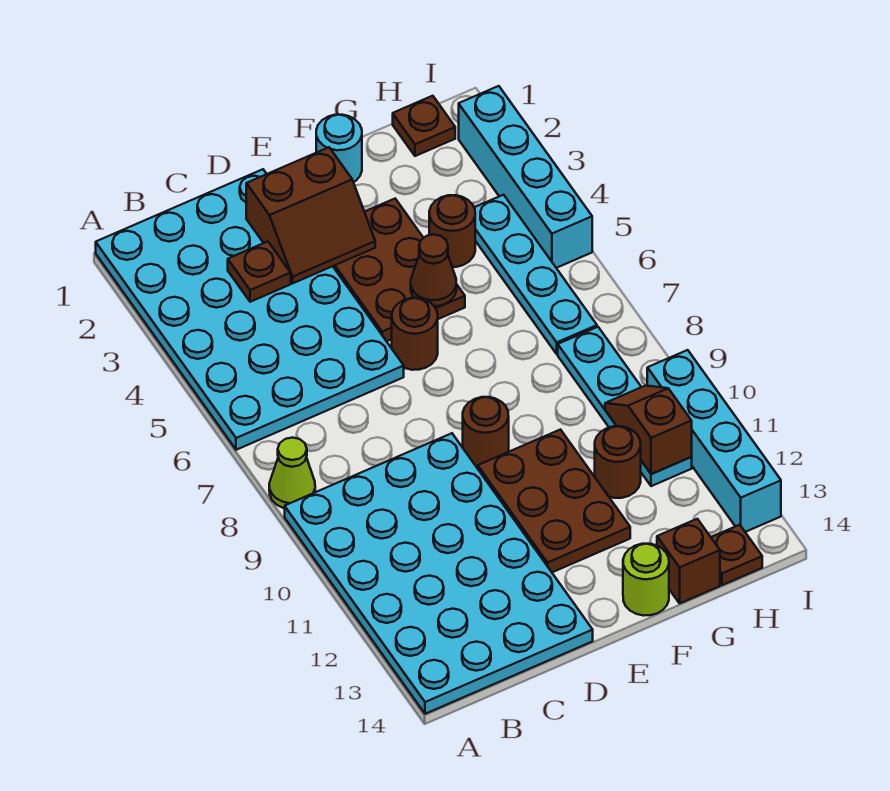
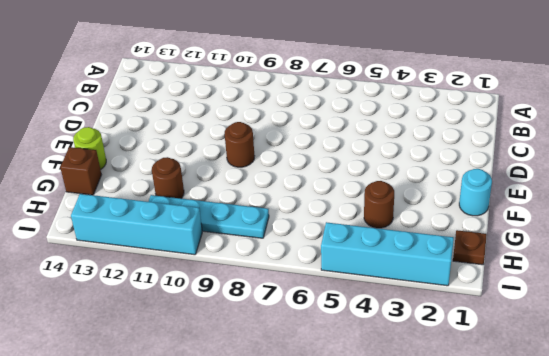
none -> cyan plate A1:D6 level 1
none -> lime cone A8 level 1
none -> cyan plate A9:D14 level 1

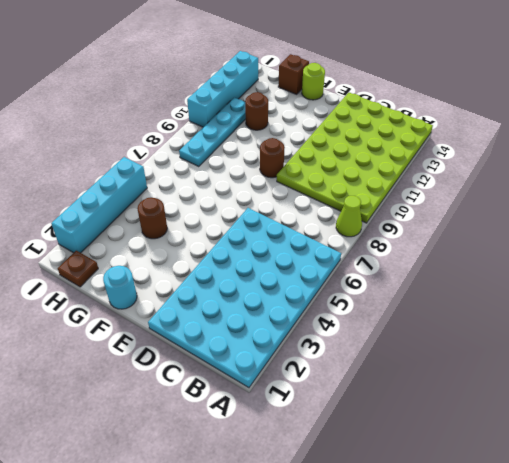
lime plate A9:D14 level 1 -> cyan plate A9:D14 level 1
none -> brown plate E3:F5 level 1
none -> brown round brick E6 level 1
none -> brown plate E10:F12 level 1

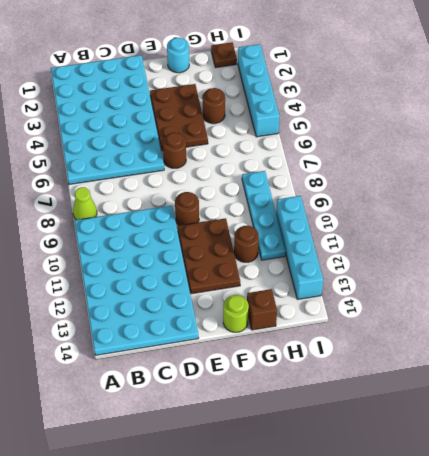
none -> cyan plate H4:H7 level 1
none -> brown plate H14 level 1
none -> brown plate C3 level 2

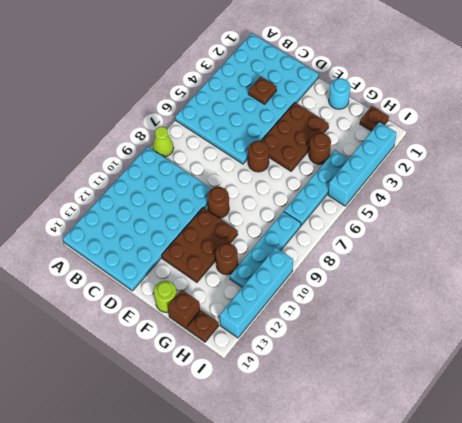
none -> brown slope D2:E3 level 2 top 2
none -> brown cone F5 level 2
none -> brown slope H10:H11 level 2 top 11

